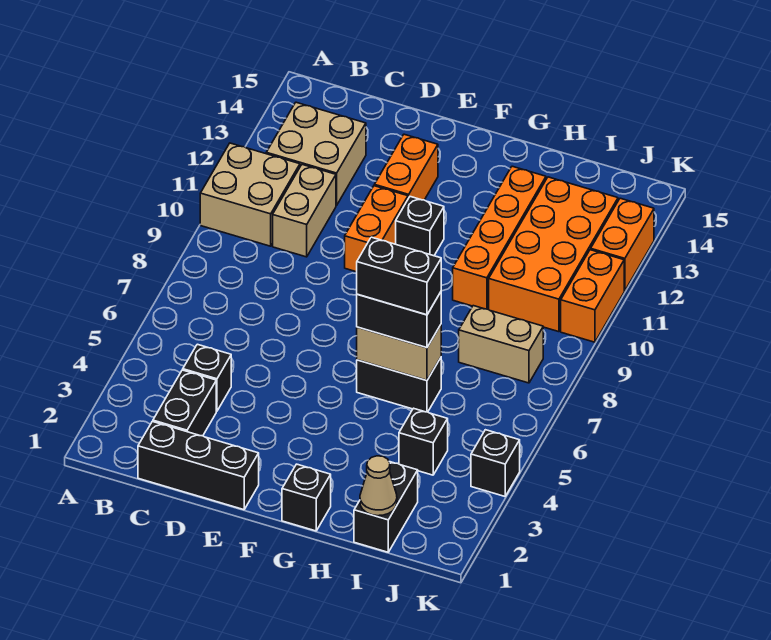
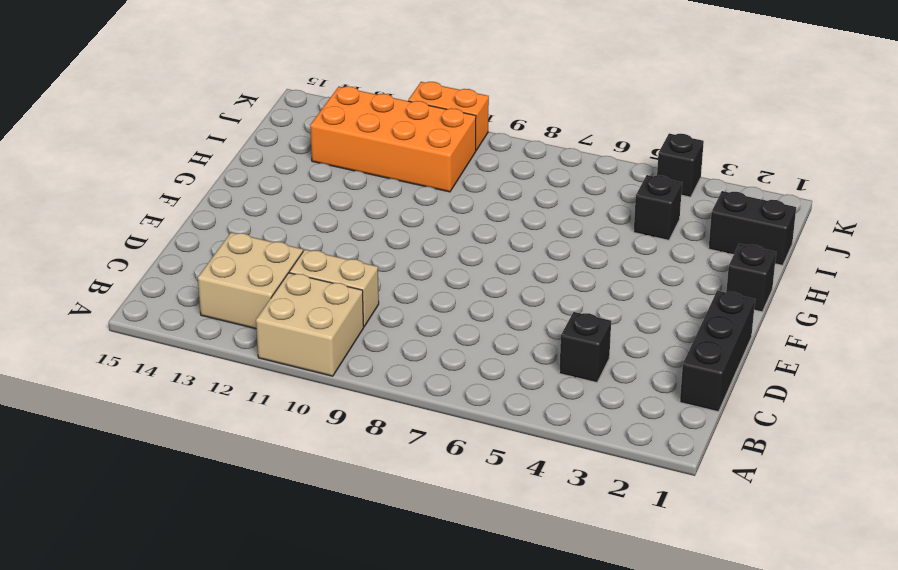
none -> black brick C2:C3 level 1
none -> orange brick E10:E11 level 1
none -> orange brick E12:E13 level 1

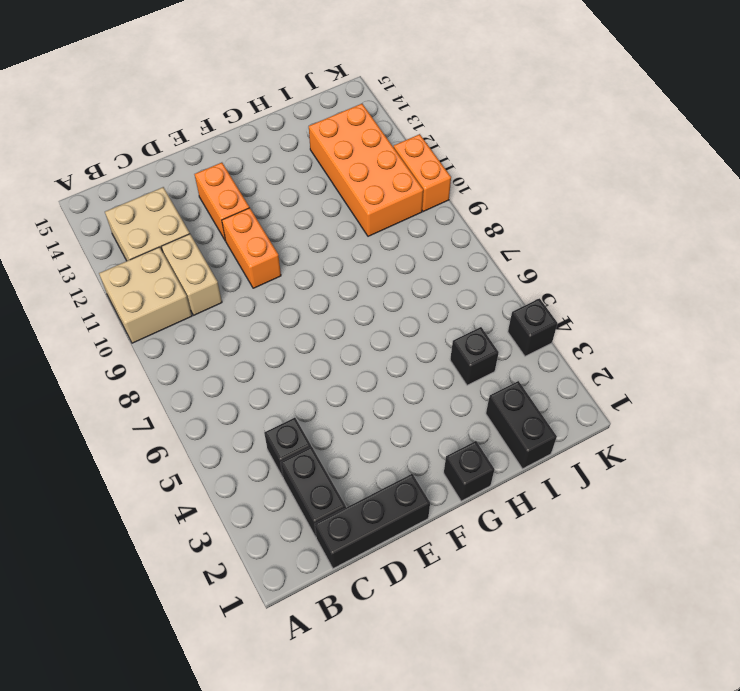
none -> black brick F11 level 1
none -> black brick G6:H6 level 1
none -> orange brick H10:H13 level 1

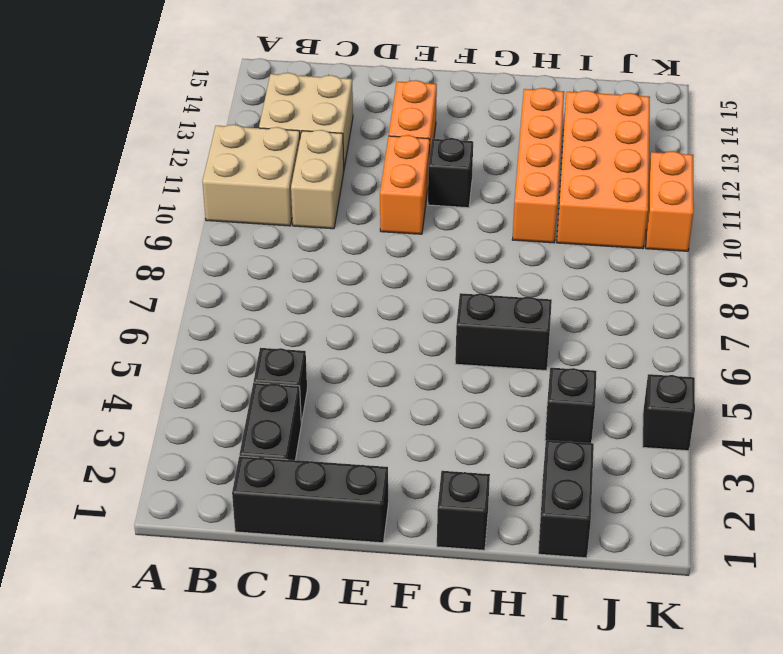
none -> tan brick I8:J8 level 1
none -> orange brick K12:K13 level 1
none -> tan brick G6:H6 level 2

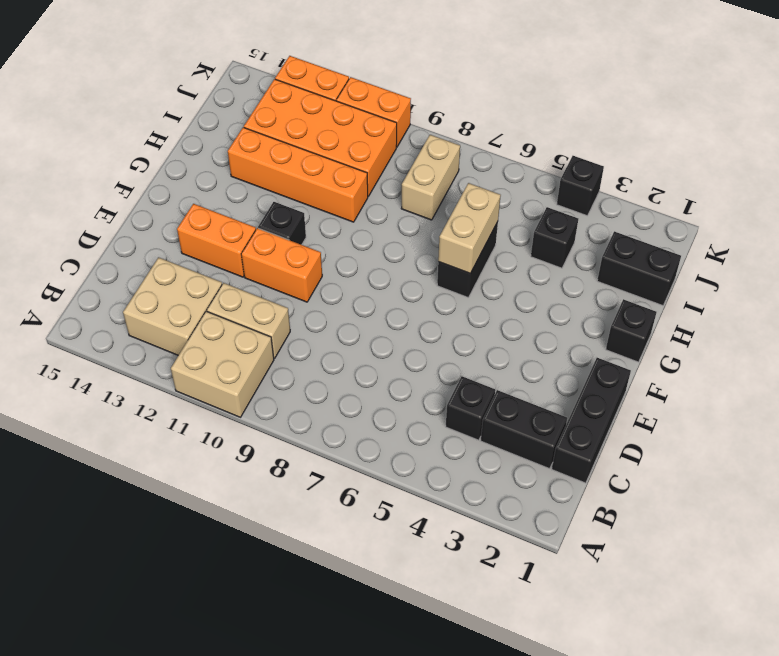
none -> tan cone I1 level 2
none -> black brick G6:H6 level 3
none -> black brick G6:H6 level 4

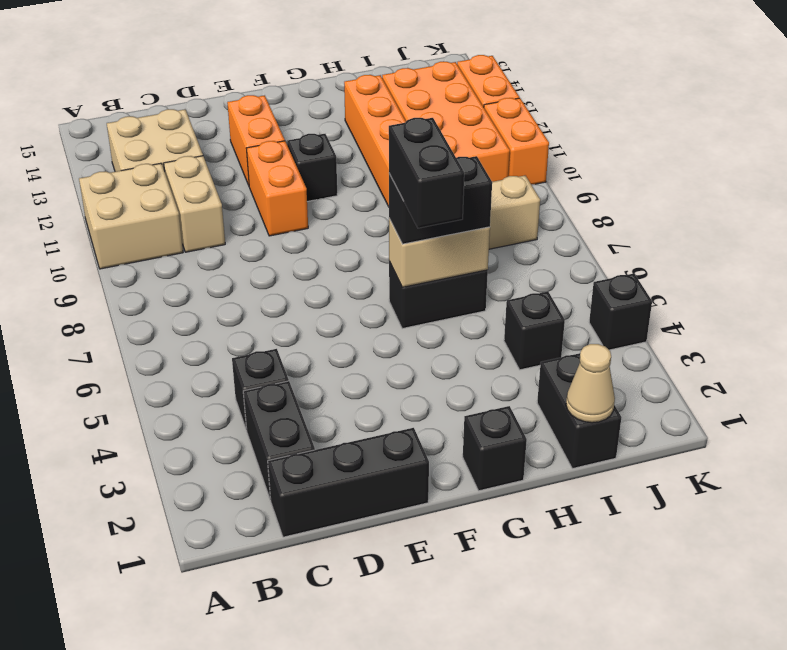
black brick G5:G6 level 4 -> black brick G6:H6 level 4

